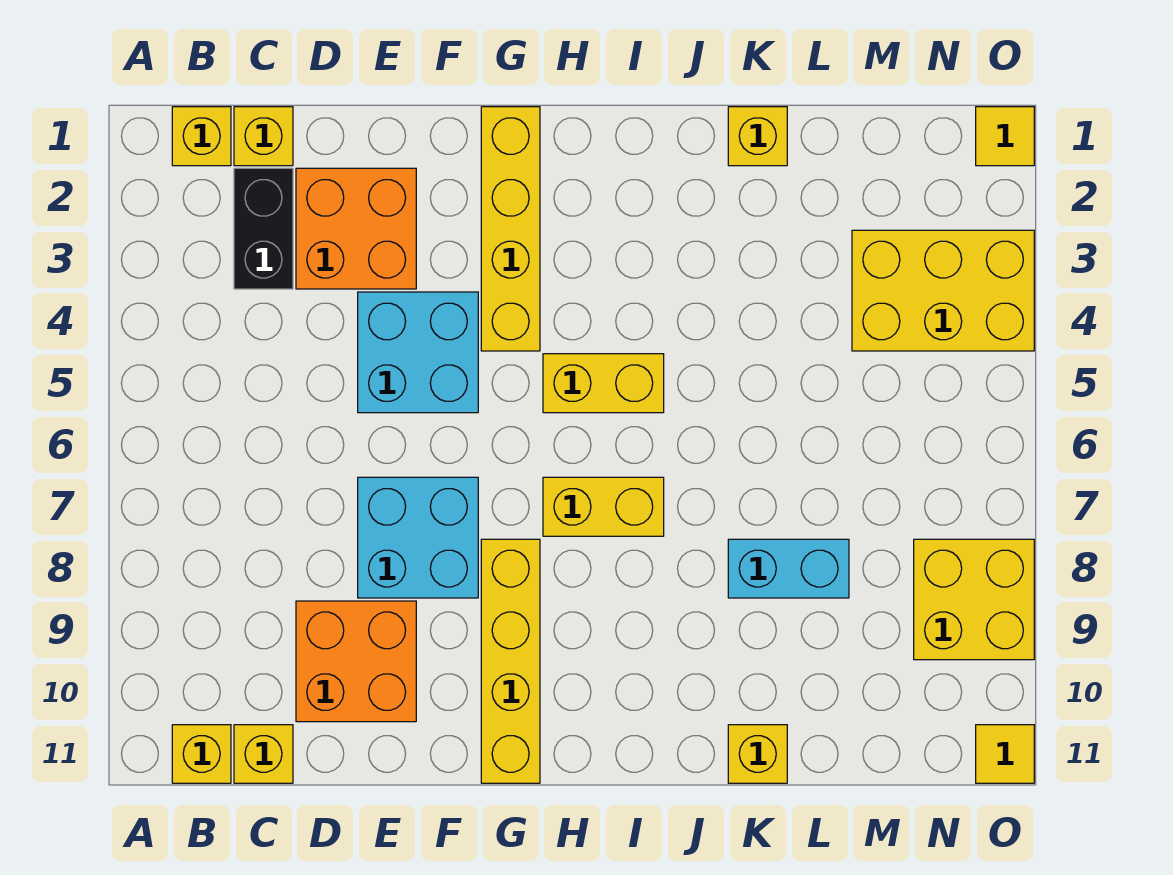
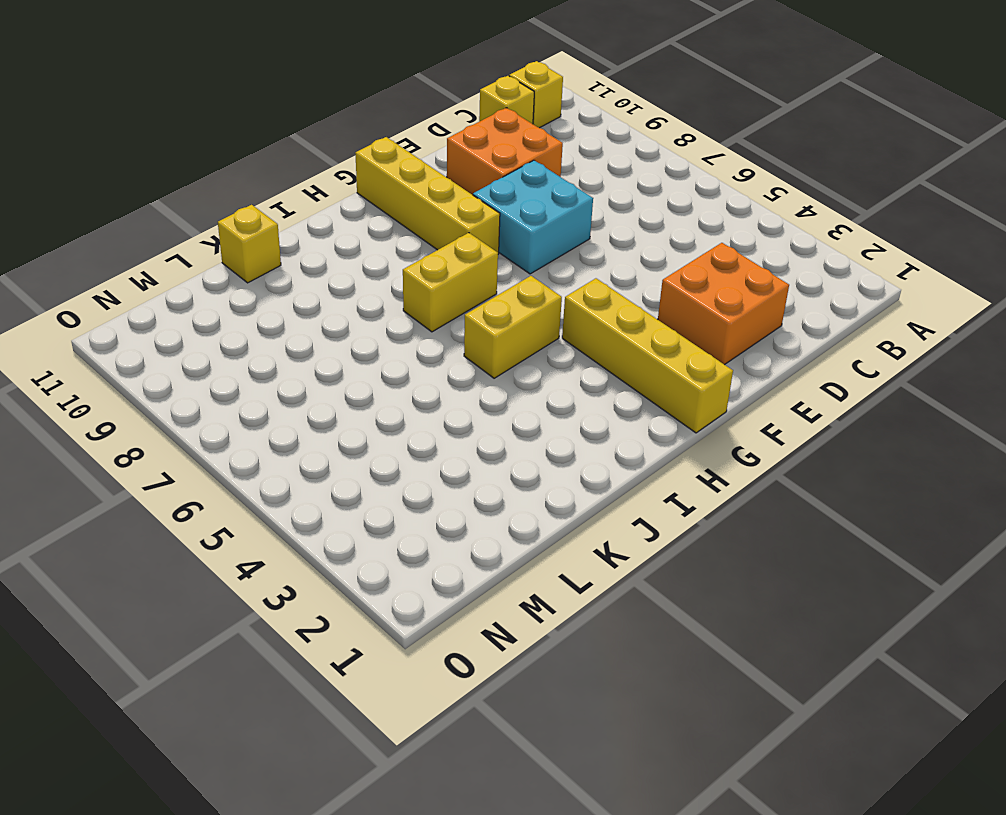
none -> yellow brick B1 level 1
none -> yellow brick C1 level 1
none -> black brick C2:C3 level 1

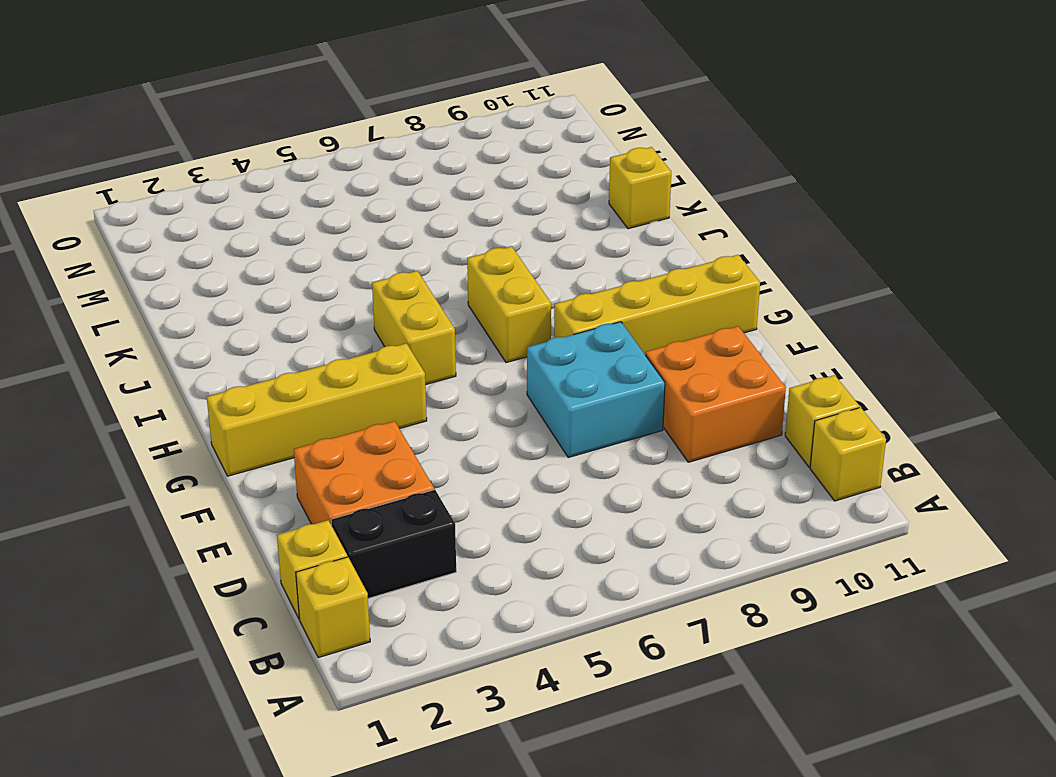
none -> cyan brick E4:F5 level 1
none -> yellow brick K1 level 1
none -> cyan brick K8:L8 level 1

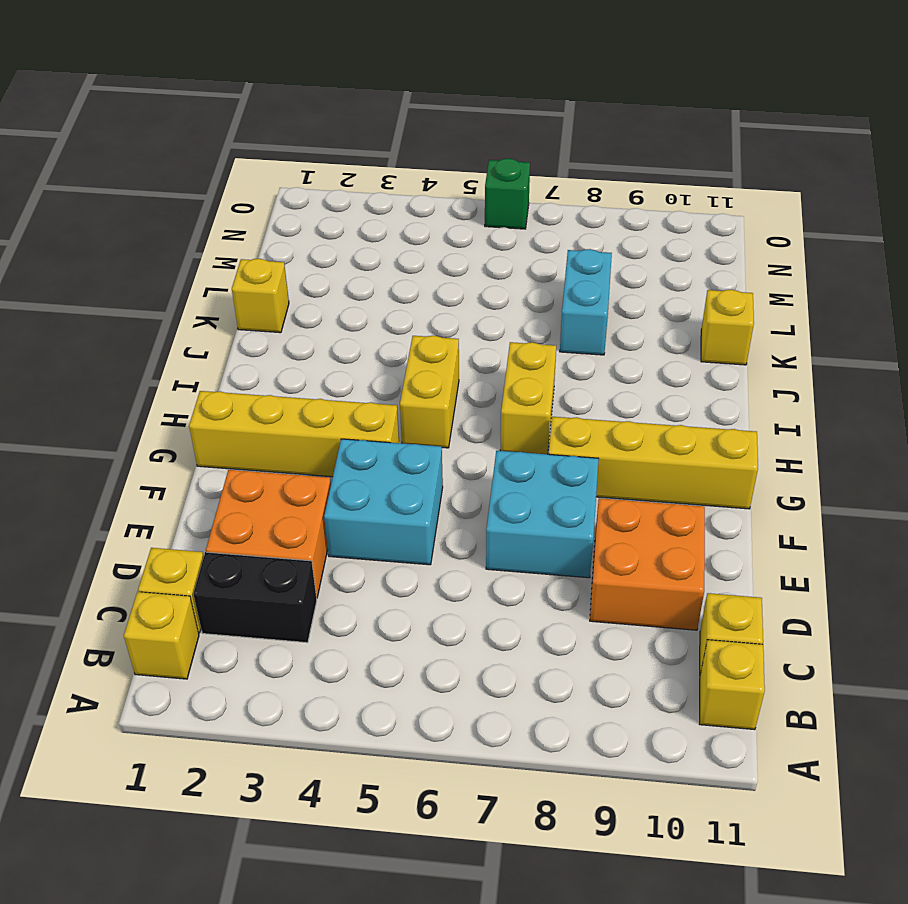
green brick O6 level 1 -> none
none -> yellow brick M3:O4 level 1
none -> yellow brick N8:O9 level 1
none -> yellow tile O1 level 1

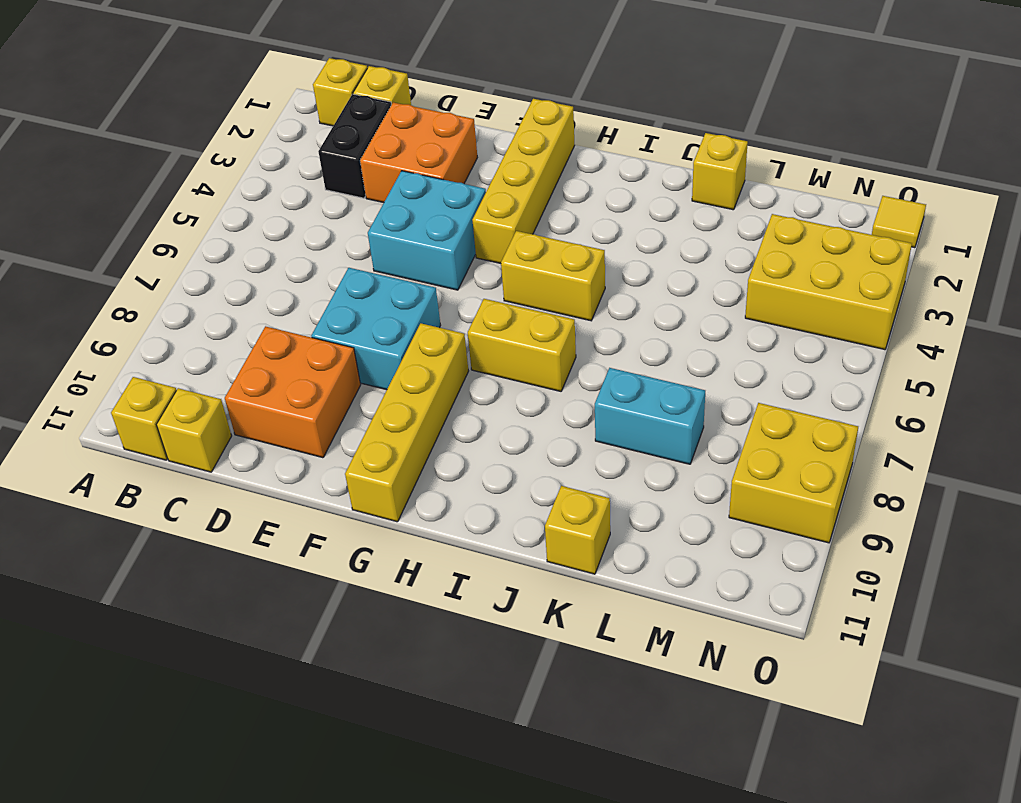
none -> yellow tile O11 level 1

